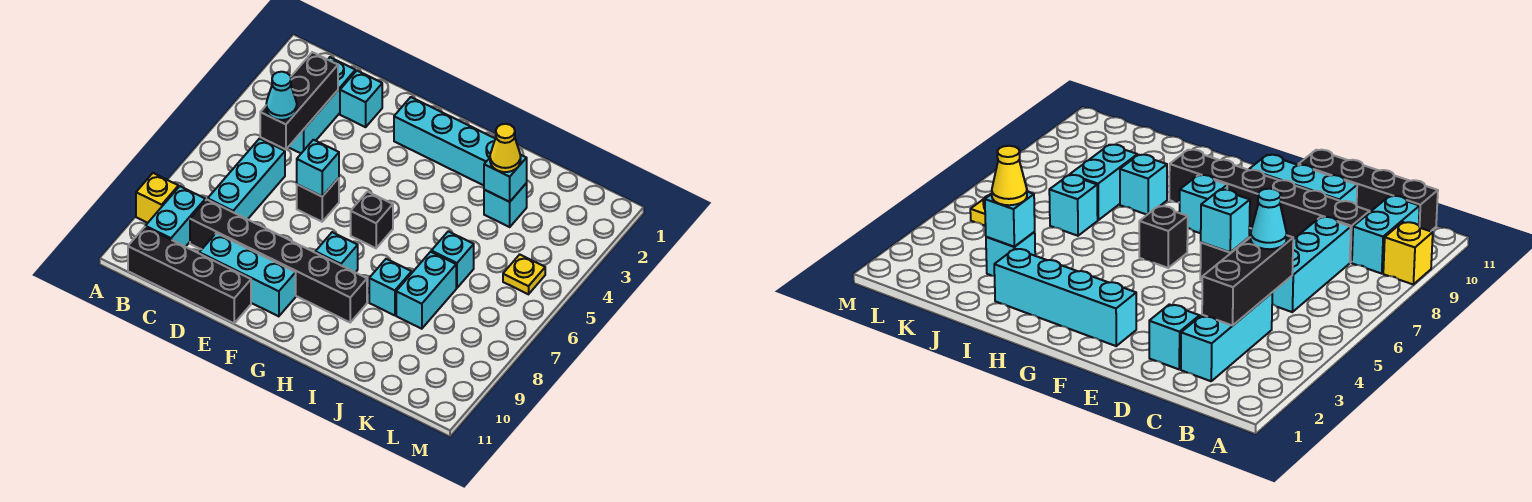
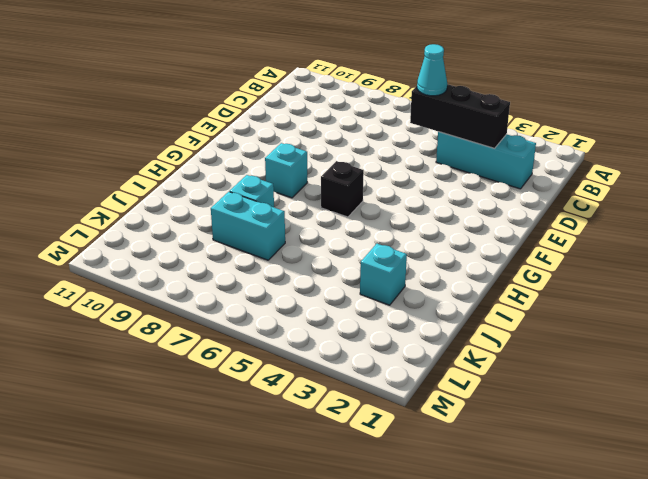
none -> yellow brick A9 level 1
none -> cyan brick B9:B10 level 1
none -> black brick B11:E11 level 1

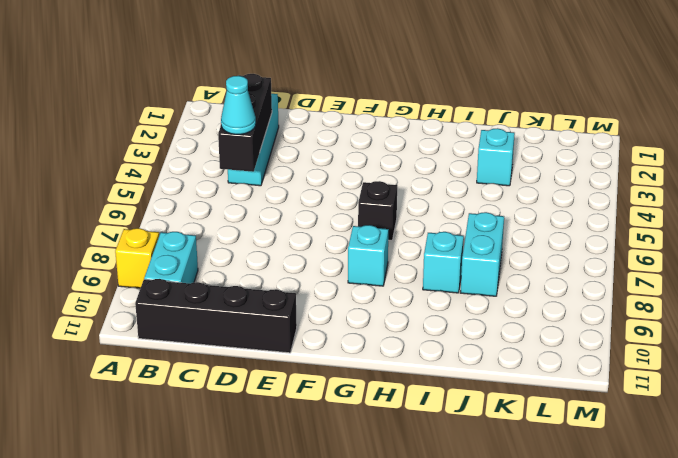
none -> cyan brick C6:C8 level 1
none -> black brick C9:H9 level 1
none -> cyan brick D2 level 1

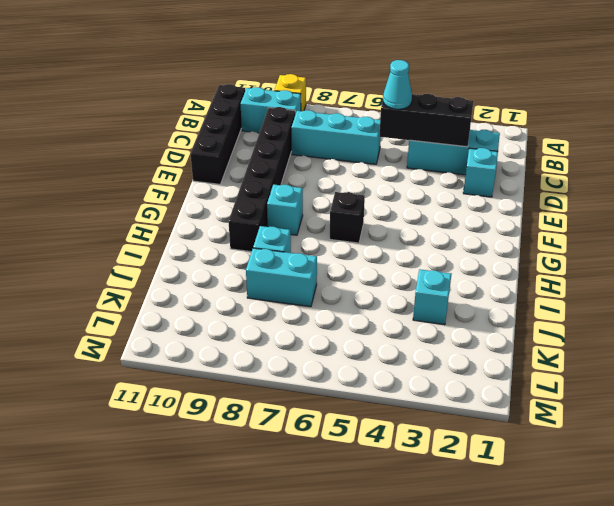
none -> cyan brick D10:F10 level 1
none -> black brick E6 level 1
none -> cyan brick F2:I2 level 1

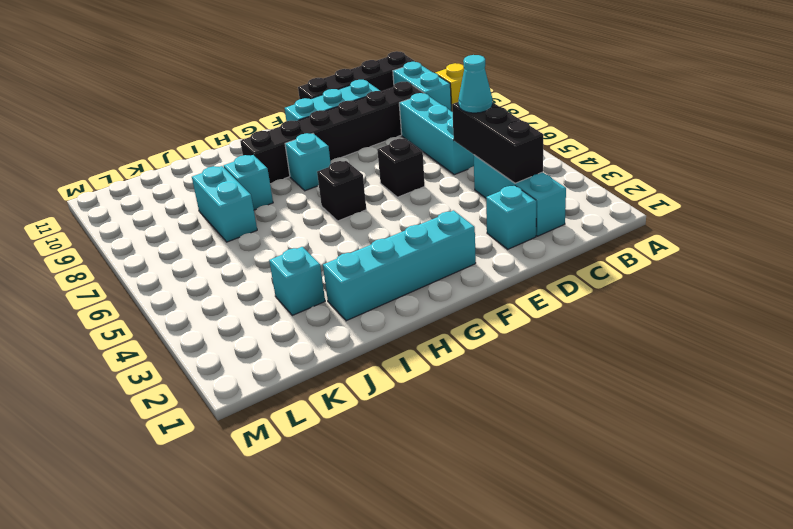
none -> cyan brick J6 level 1
none -> yellow plate L5 level 1
none -> cyan brick E6 level 2

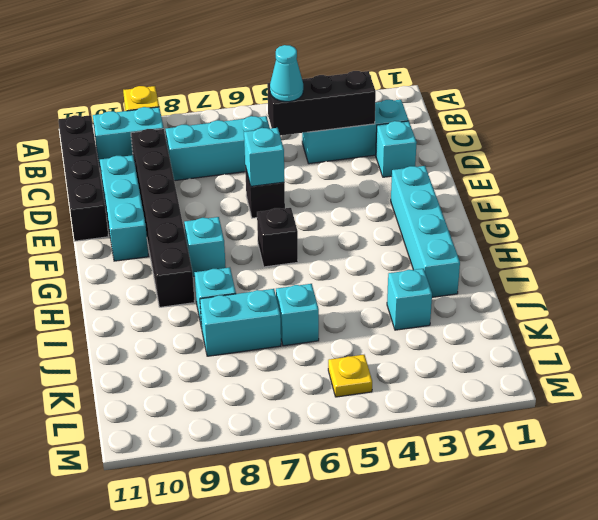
none -> cyan brick J3 level 2
none -> yellow cone J3 level 3

